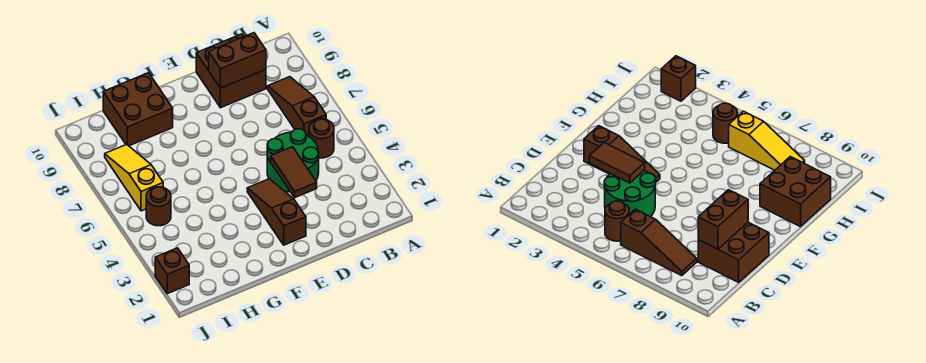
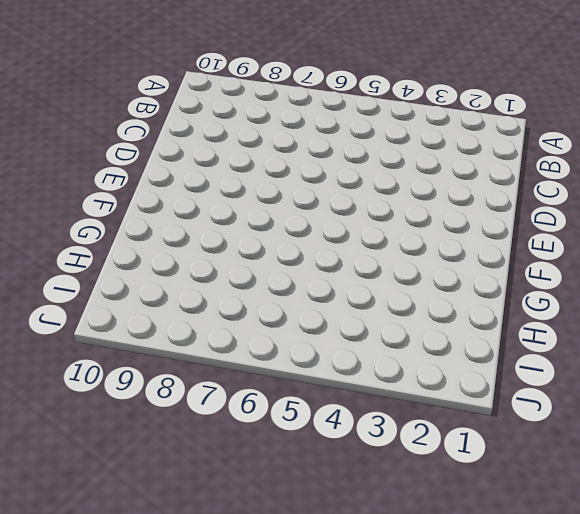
none -> brown round brick B5 level 1
none -> brown slope B6:B8 level 1 top 6

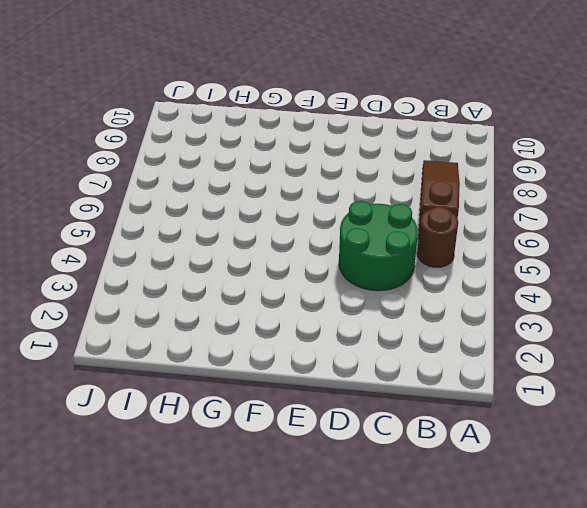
none -> brown brick C9:D10 level 1
none -> brown slope E2:E4 level 1 top 2

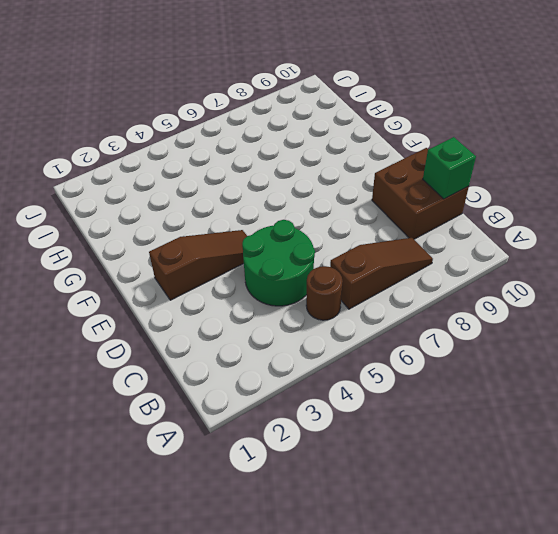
green brick C10 level 2 -> none
none -> brown brick G9:H10 level 1
none -> brown round brick I5 level 1

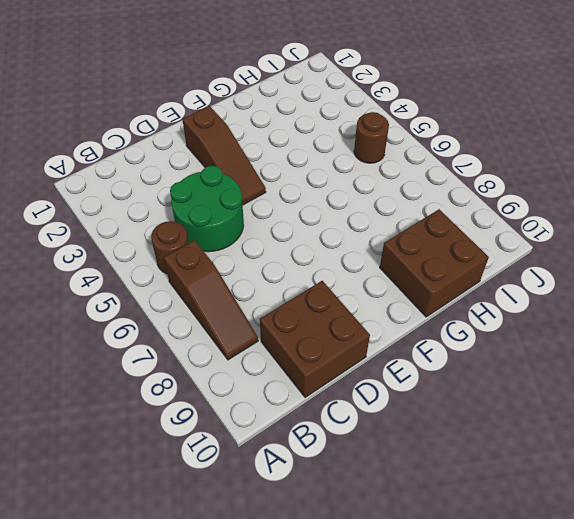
none -> yellow slope I6:I8 level 1 top 6
none -> brown brick J2 level 1

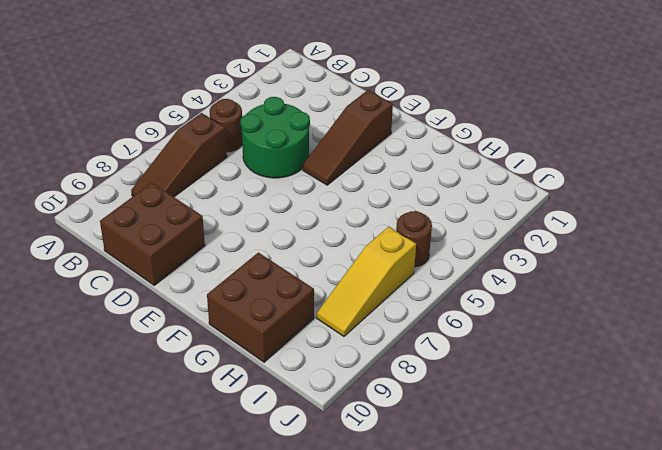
none -> brown brick J2 level 1
none -> brown brick C9:D9 level 2

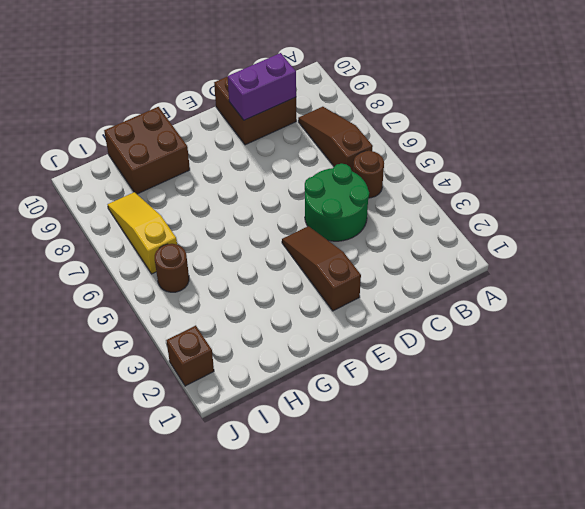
purple brick C9:D9 level 2 -> brown brick C9:D9 level 2
none -> brown tile D3:D4 level 2

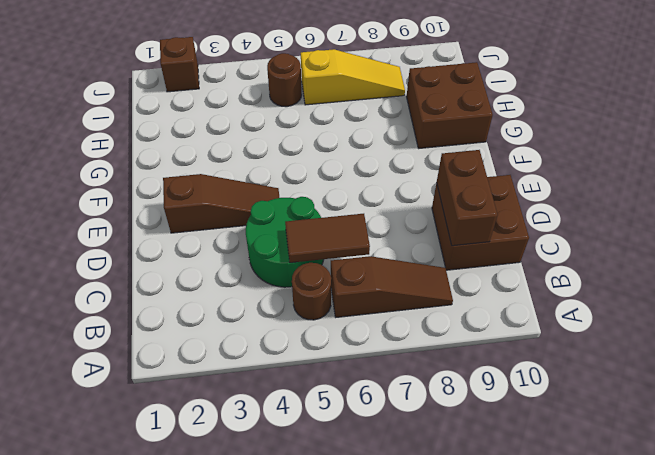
brown tile C5:C6 level 2 -> brown tile D3:D4 level 2

